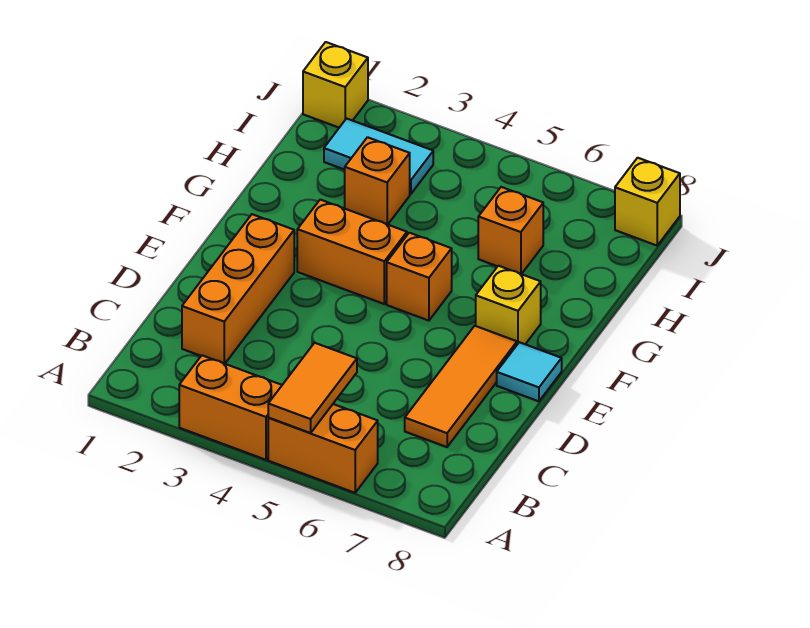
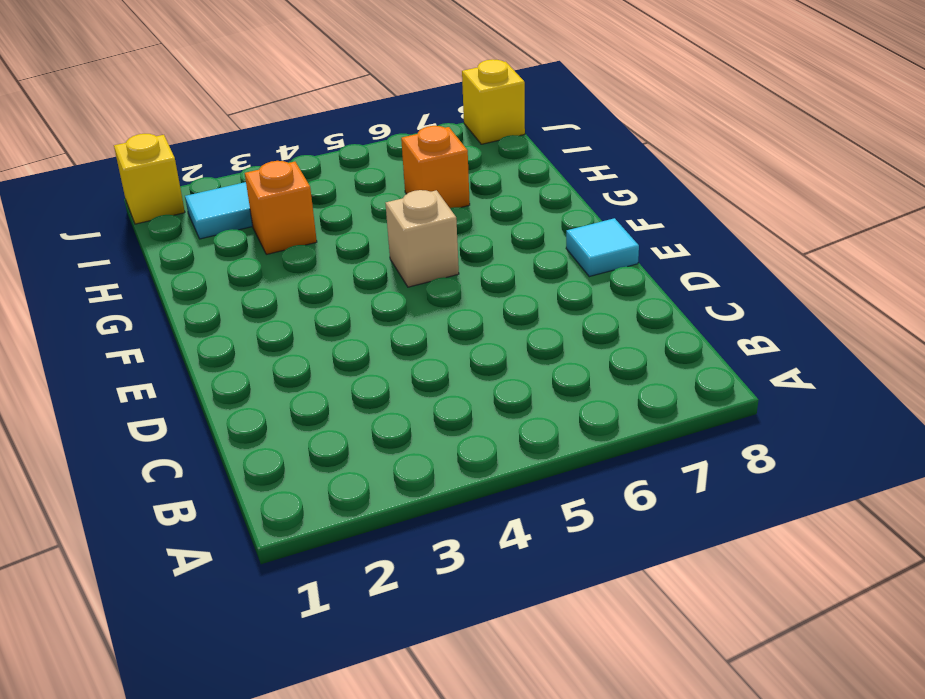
tan brick F5 level 1 -> orange brick F5 level 1
none -> orange brick A3:A4 level 1
none -> orange brick A5:A6 level 1
none -> orange brick C2:E2 level 1

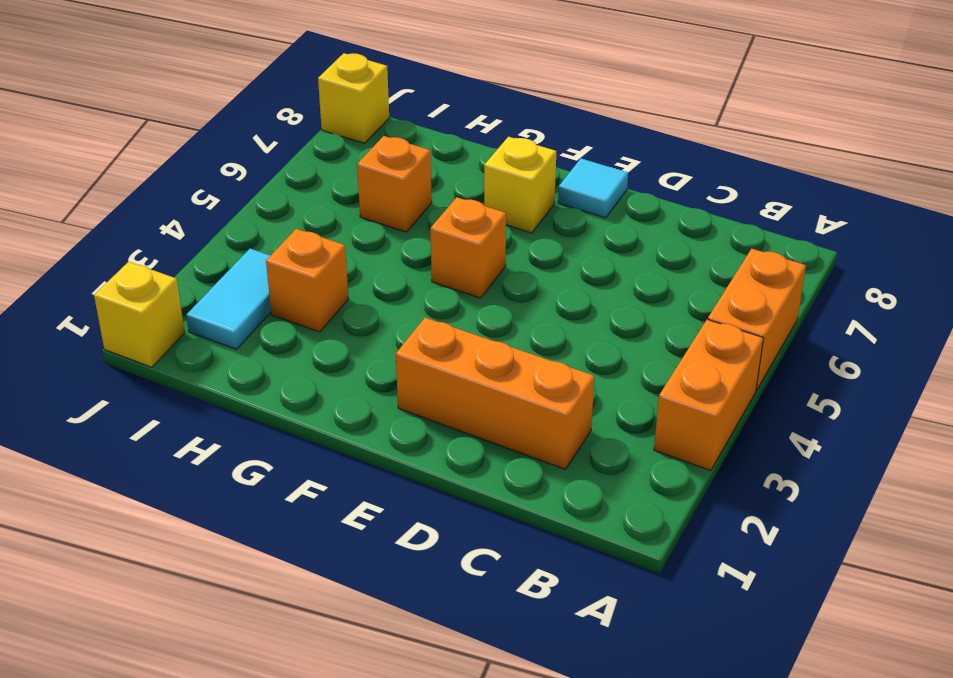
none -> orange tile C7:E7 level 1
none -> orange brick F3:F4 level 1
none -> orange tile A5:B5 level 2

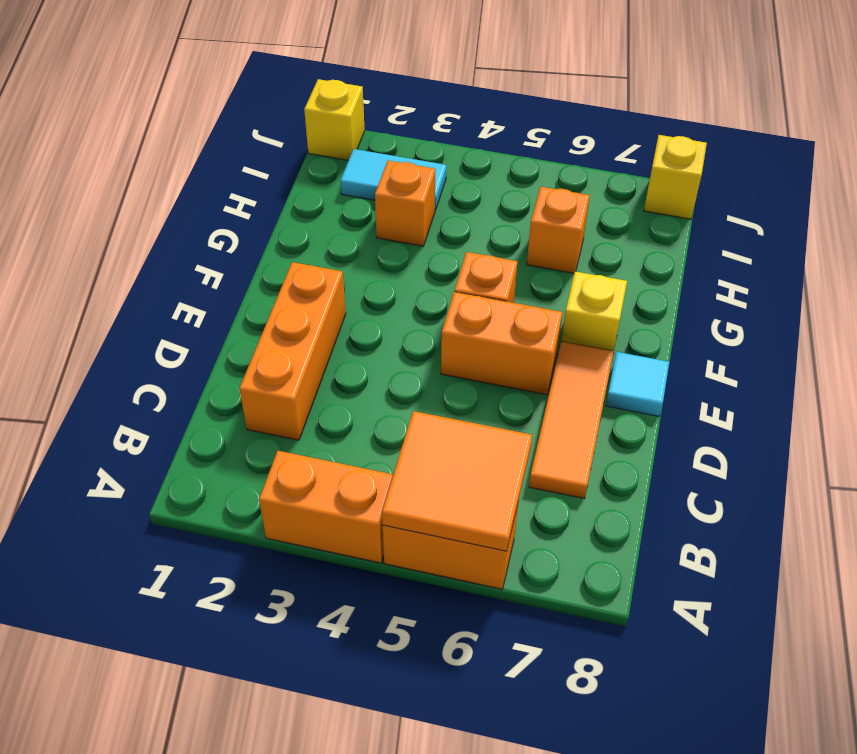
orange tile A5:B6 level 2 -> orange tile A5:B5 level 2
orange brick E5:E6 level 1 -> orange brick F3:F4 level 1

